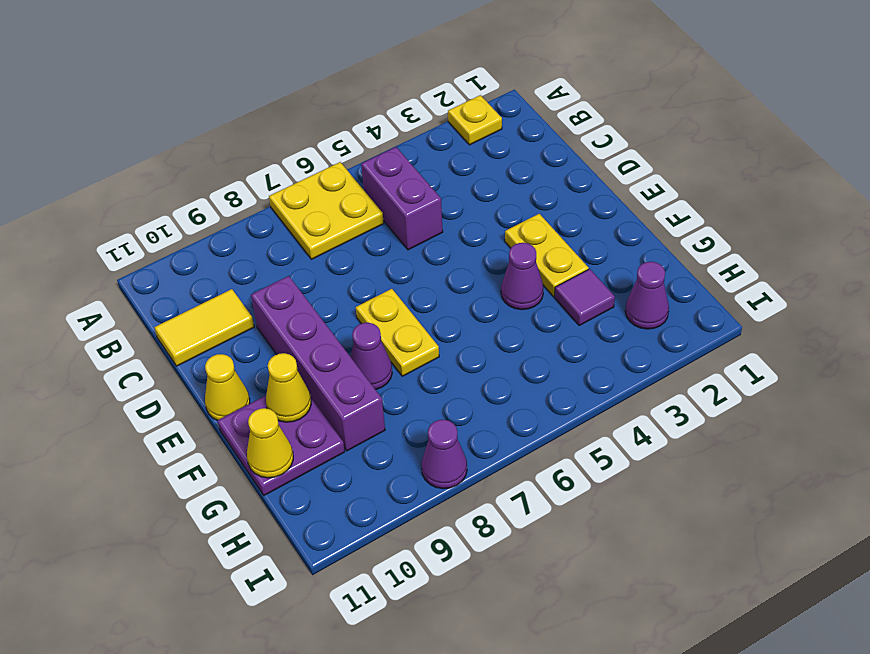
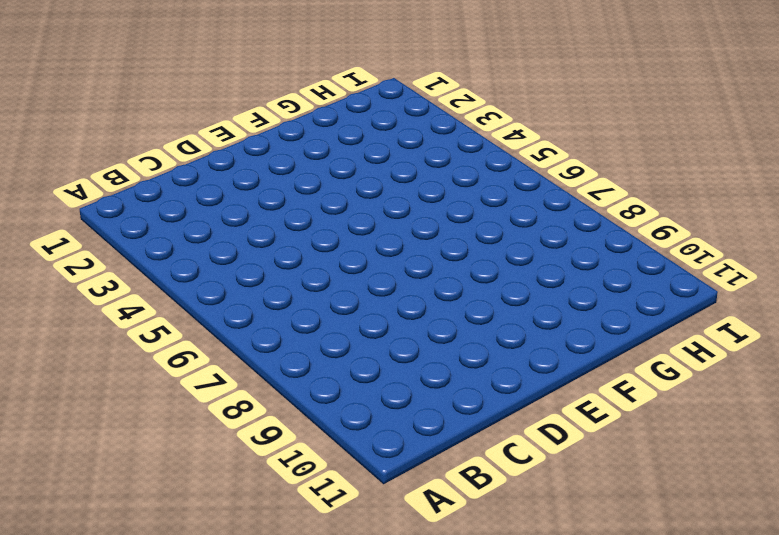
none -> yellow plate A2 level 1
none -> yellow plate A6:B7 level 1
none -> purple brick B5:C5 level 1

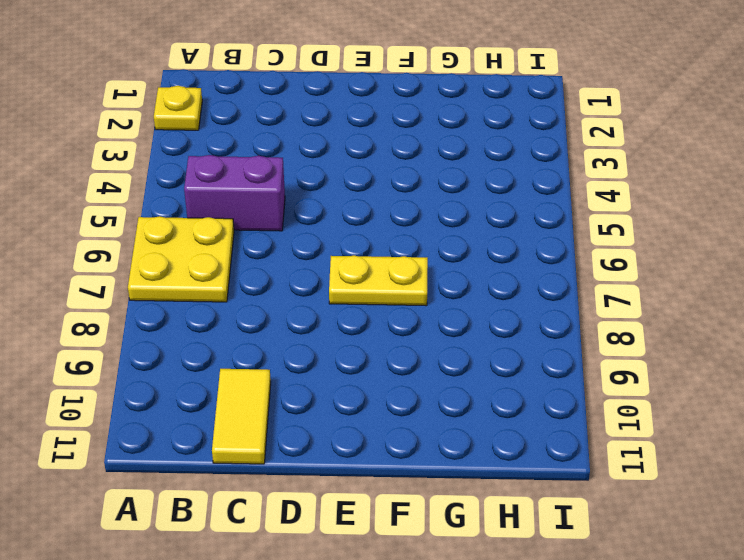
none -> purple brick D9:G9 level 1
none -> yellow plate E3:F3 level 1
none -> yellow cone E11 level 1

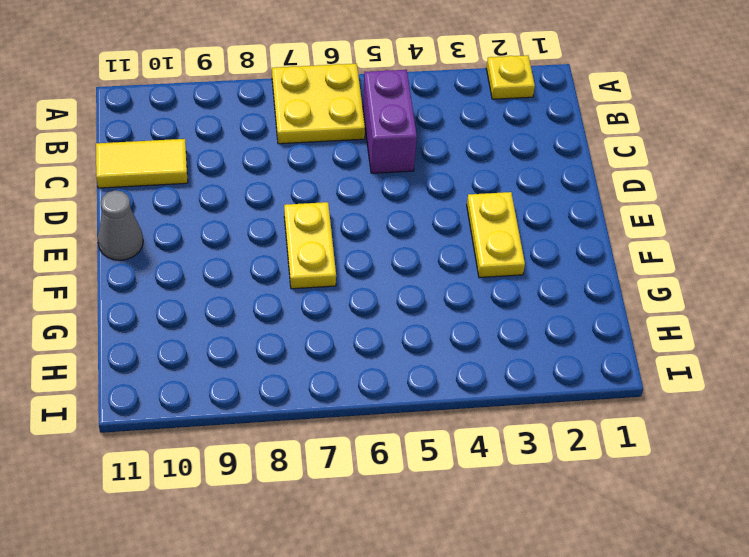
grey cone E11 level 1 -> yellow cone E11 level 1
none -> purple brick D9:G9 level 1
none -> purple cone F4 level 1
none -> purple cone F8 level 1

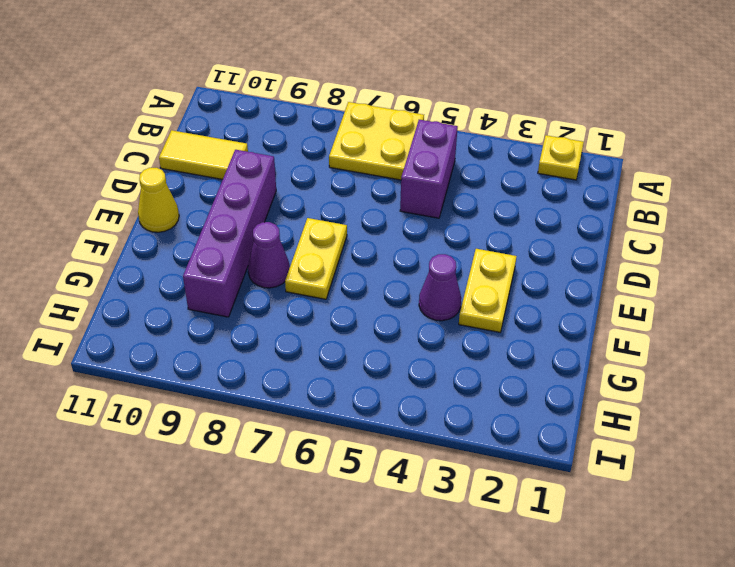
none -> purple plate F10:G11 level 1
none -> purple tile G3 level 1
none -> purple cone H2 level 1

